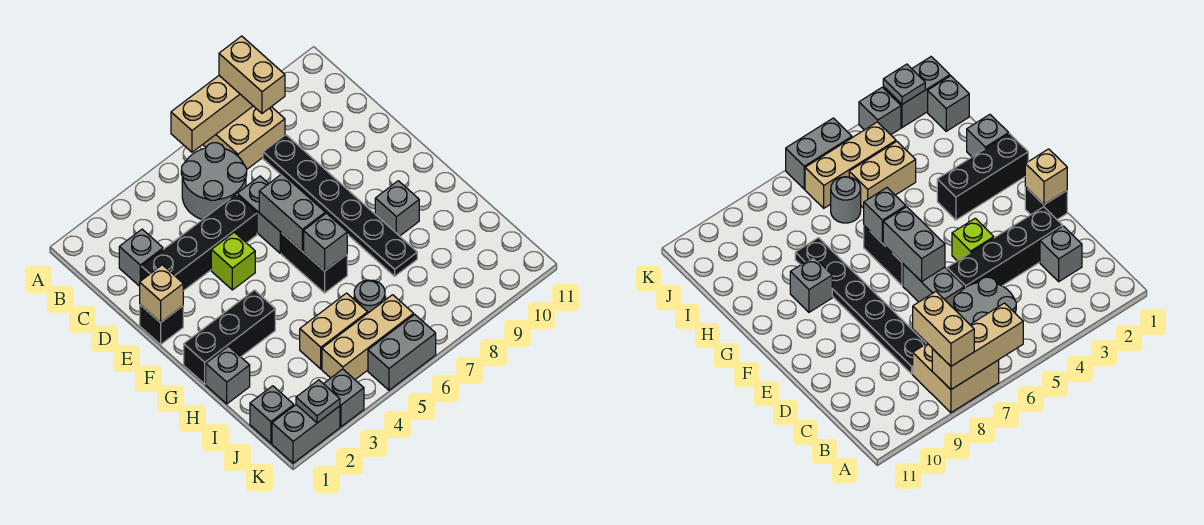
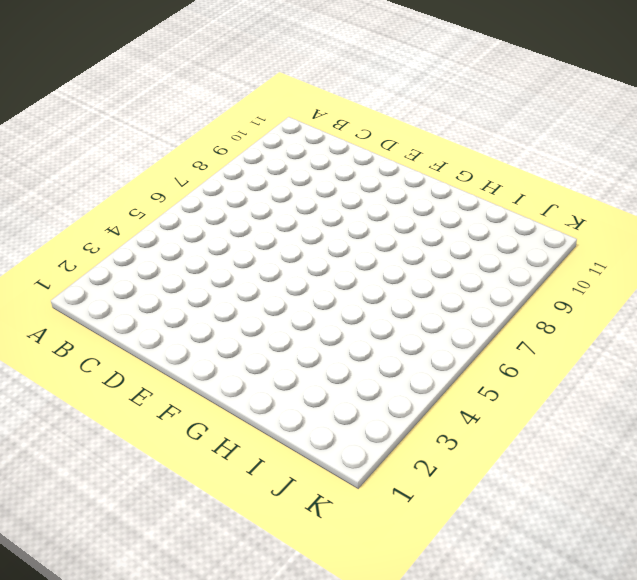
none -> tan brick A7:B8 level 1
none -> grey round brick B5:C6 level 1
none -> grey brick C2 level 1

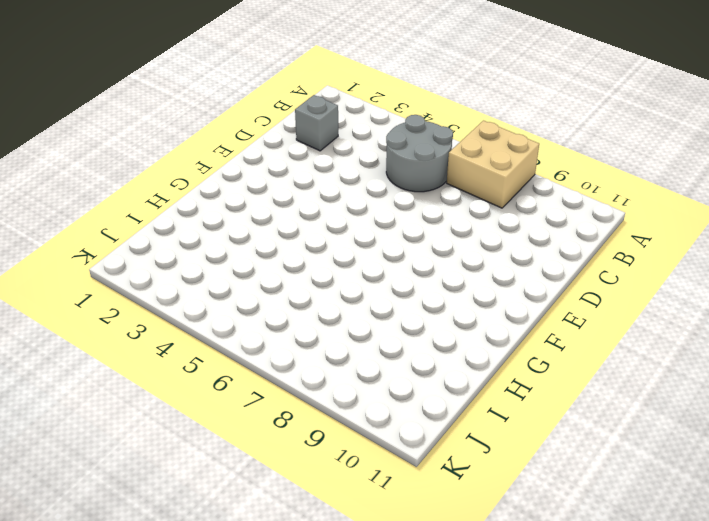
none -> black plate C8:H8 level 1
none -> black brick D2:D5 level 1
none -> grey brick D6:E6 level 1

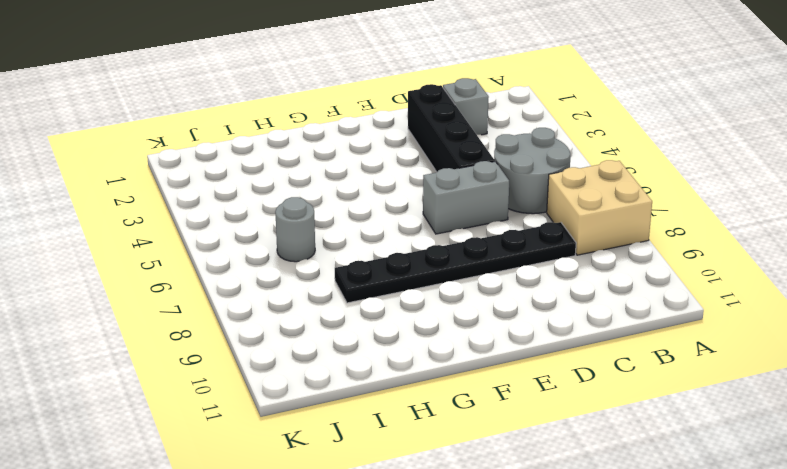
none -> black brick E1 level 1
none -> lime brick E4 level 1
none -> black brick F6:G6 level 1

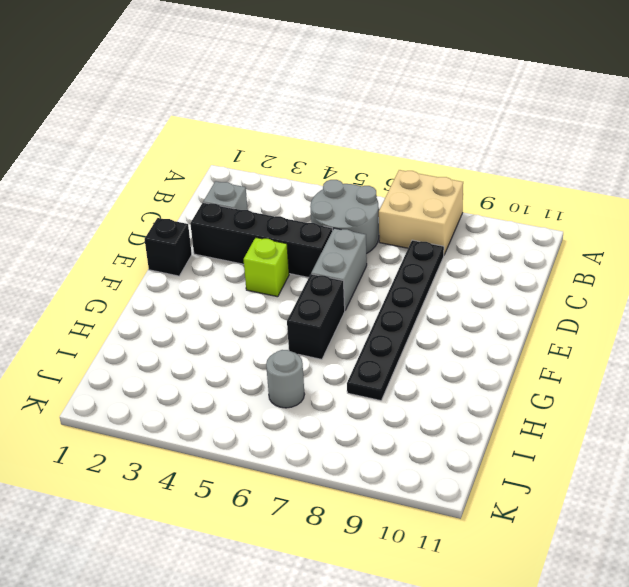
none -> black brick G1:G3 level 1
none -> grey brick G9 level 1
none -> grey brick H1 level 1

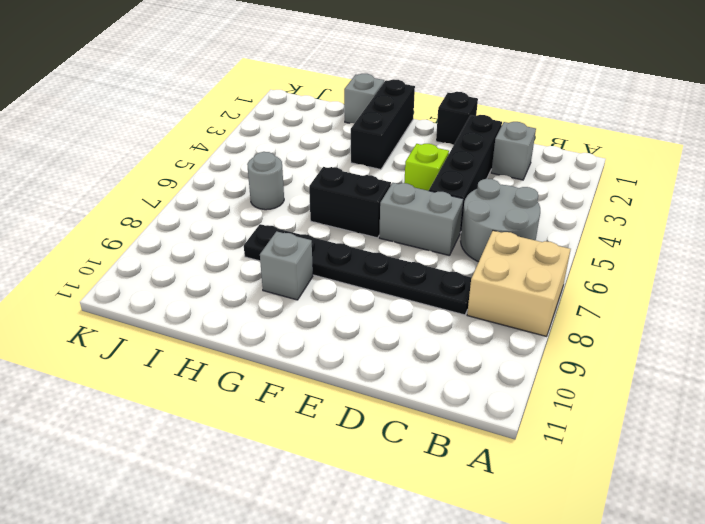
none -> tan brick I4:I5 level 1
none -> grey brick J1 level 1
none -> tan brick J4:J6 level 1

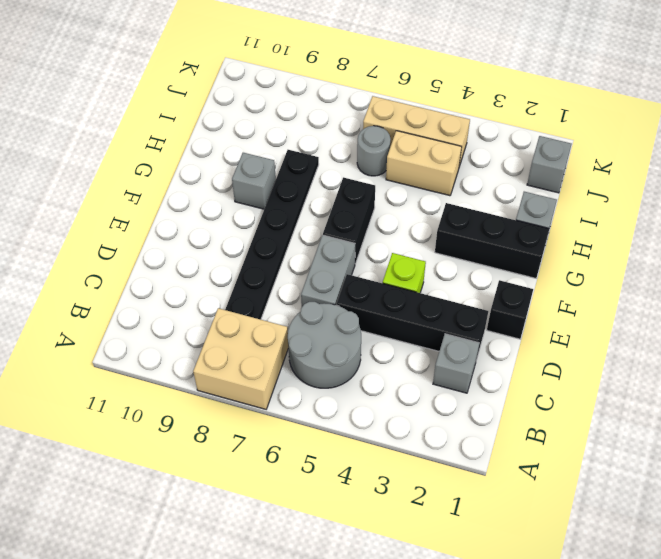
none -> grey brick K1:K2 level 1
none -> grey brick K3 level 1
none -> grey brick K5:K6 level 1

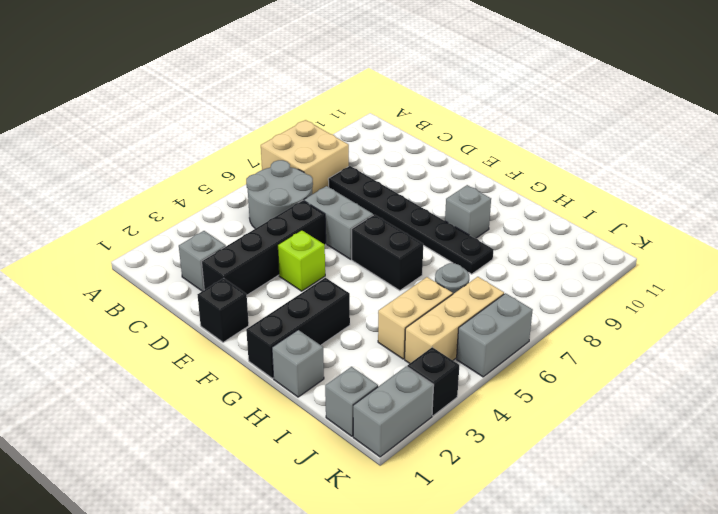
black brick K3 level 1 -> grey brick K3 level 1
none -> tan brick A6:A8 level 2
none -> tan brick E1 level 2
none -> grey brick E6:F6 level 2

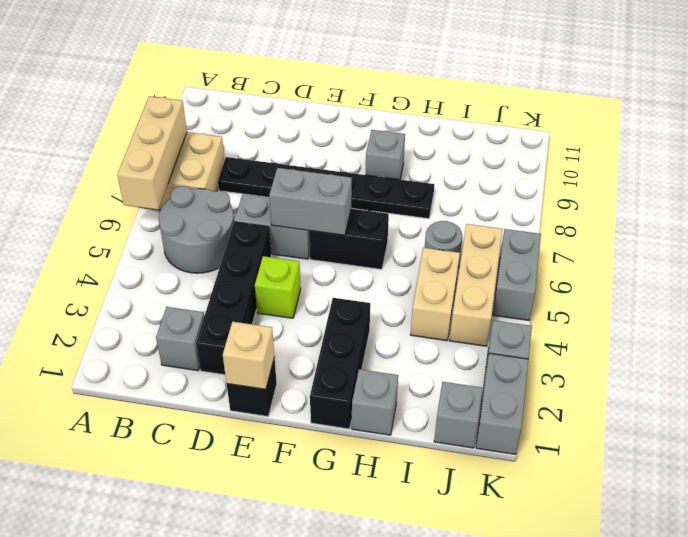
none -> grey brick G6 level 2
none -> grey plate K2 level 2
none -> tan brick A8:B8 level 3

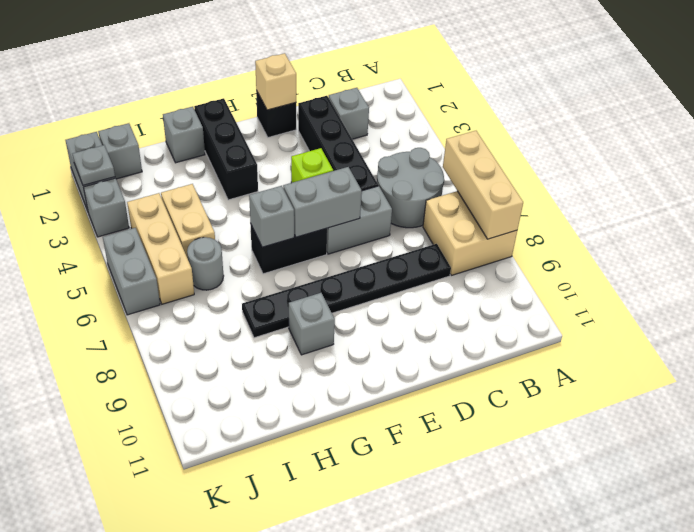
none -> tan brick A8:B8 level 3

